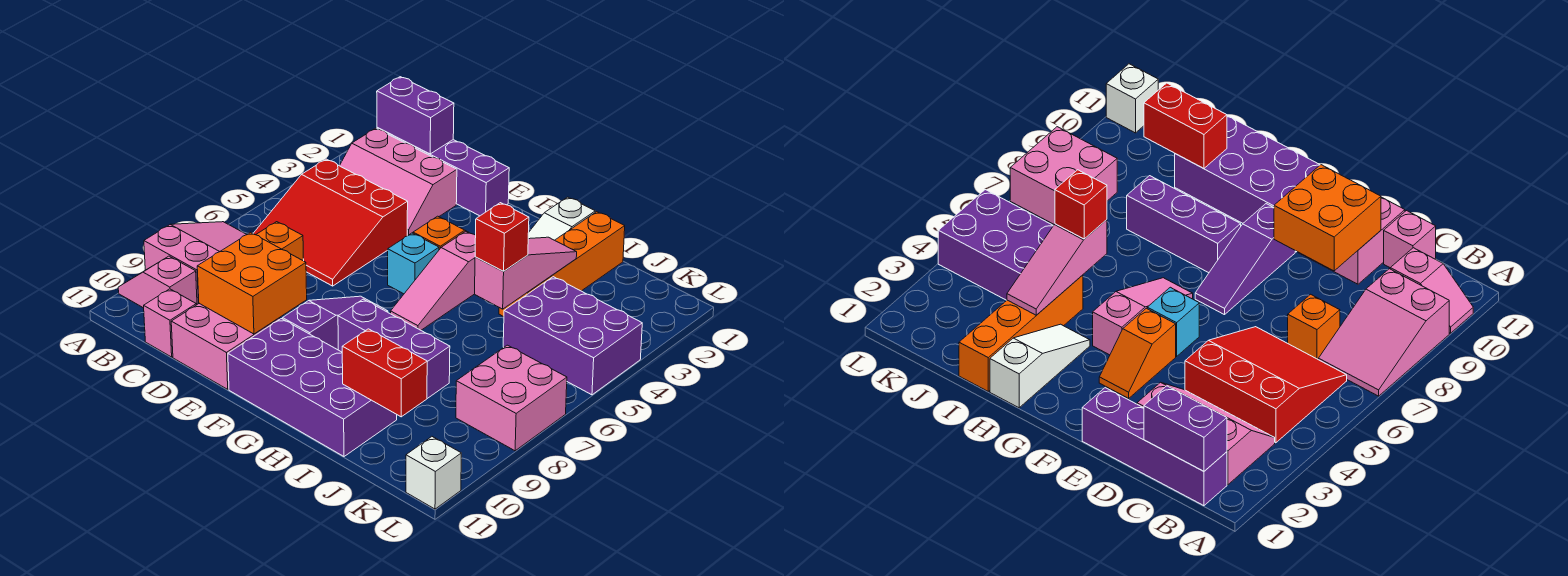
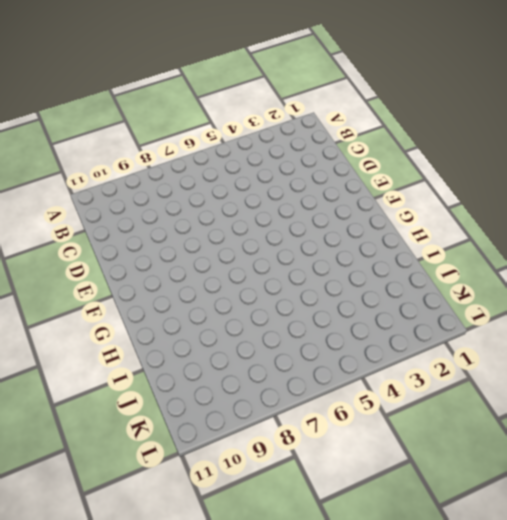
none -> pink slope A7:B9 level 1 top 9
none -> pink slope A10:B10 level 1 top B
none -> purple brick B1:E1 level 1

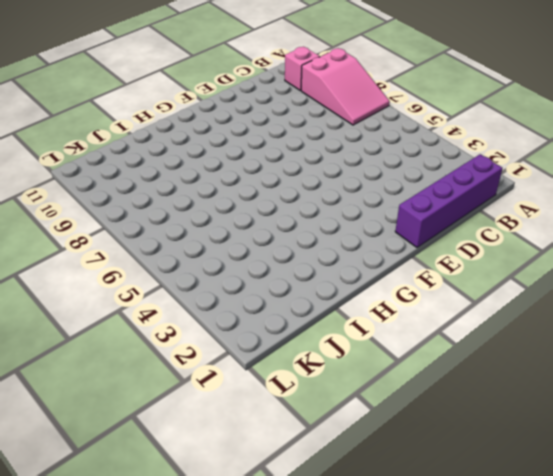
none -> pink slope B2:D3 level 1 top 2
none -> red slope B4:D6 level 1 top 4
none -> orange brick C7 level 1

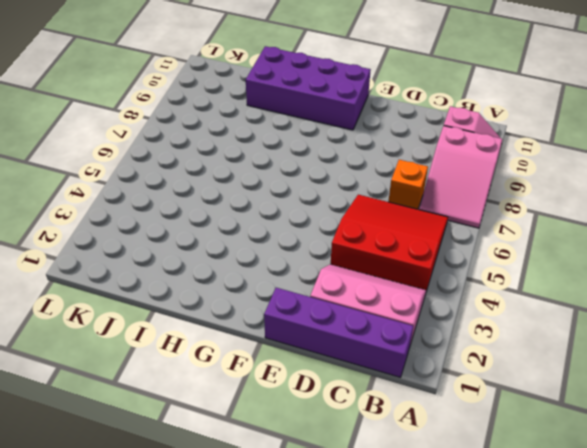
none -> pink brick C11 level 1
none -> pink brick D10:E11 level 1
none -> orange slope F3:F4 level 1 top 4

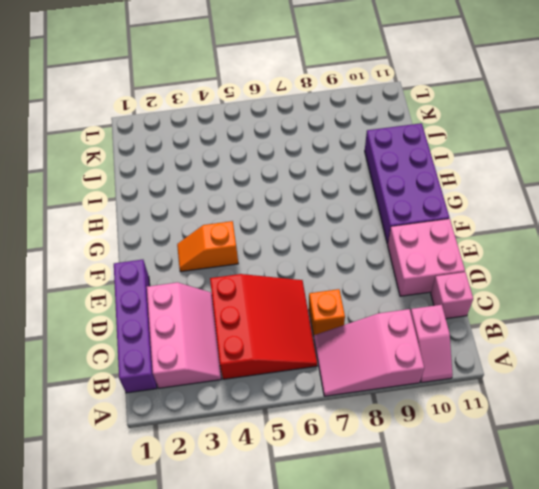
none -> cyan brick F5 level 1
none -> purple slope F7:F9 level 1 top 9
none -> pink slope G4:G6 level 1 top 4

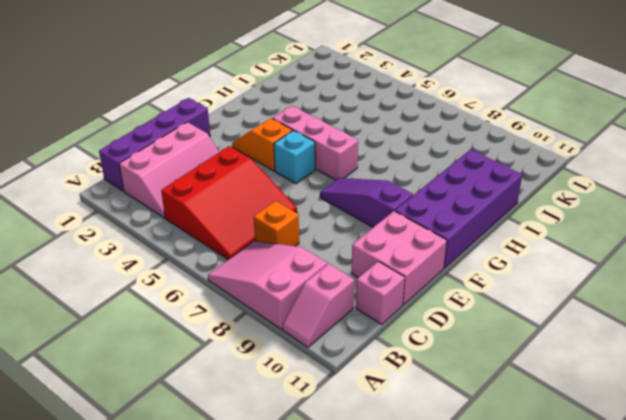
pink brick G4:G6 level 1 -> pink slope G4:G6 level 1 top 4
none -> purple brick G8:I8 level 1
none -> white slope H1:H3 level 1 top 1
none -> orange brick I1:I4 level 1

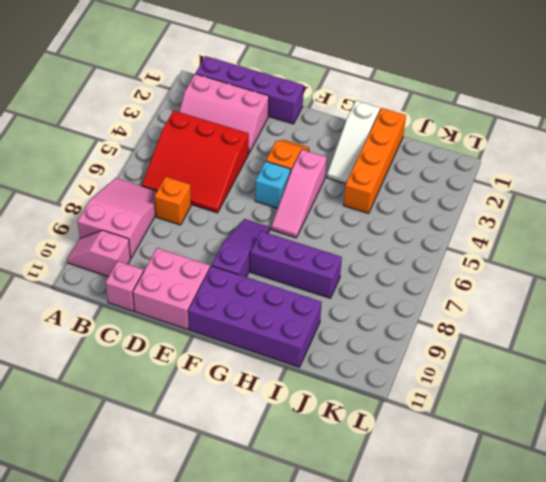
none -> purple brick J4:L5 level 1
none -> pink brick K7:L8 level 1
none -> white brick L11 level 1

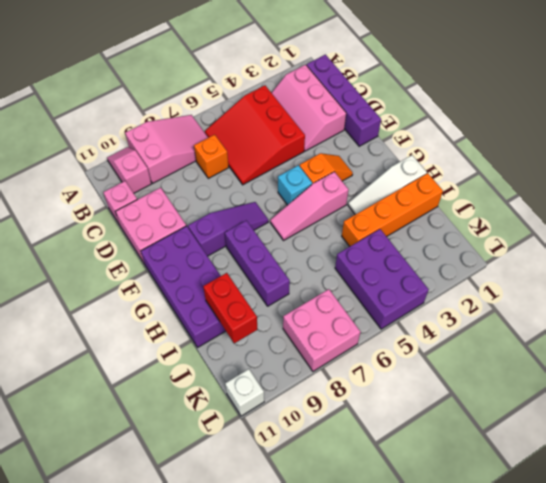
none -> purple brick B1:C1 level 2
none -> orange brick D9:E10 level 2
none -> pink slope I3:I5 level 2 top 5

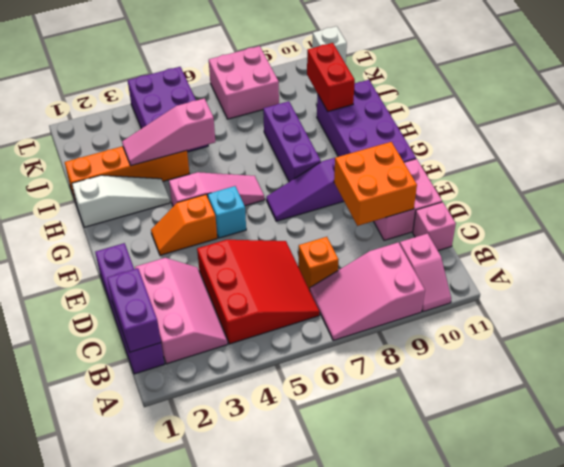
none -> red brick I5 level 3

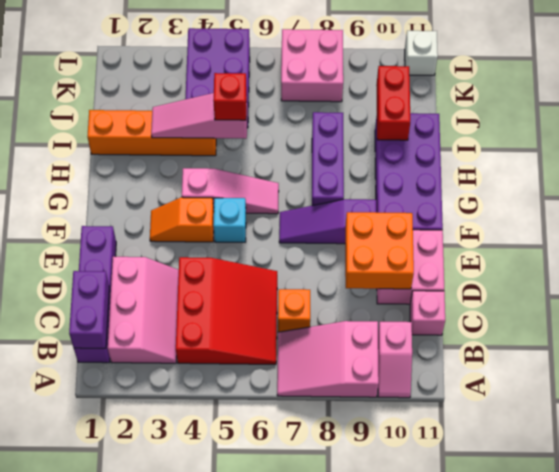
none -> white slope H1:H3 level 1 top 1

